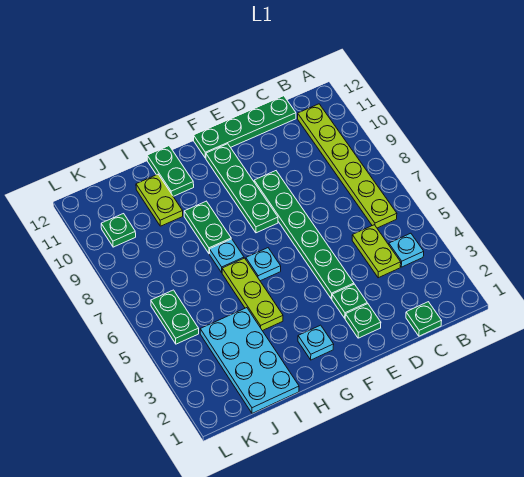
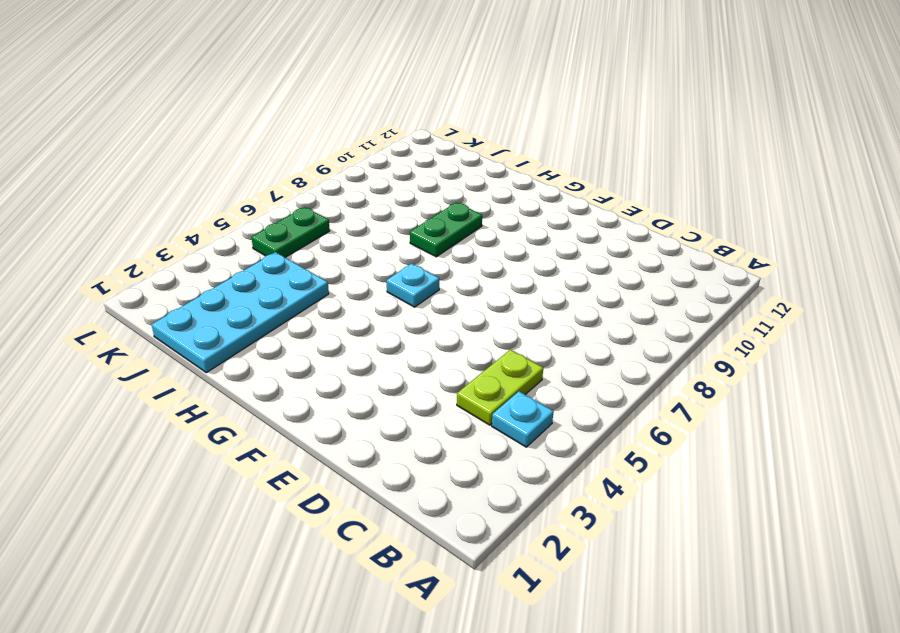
none -> lime plate B6:B11 level 1
none -> green plate C1 level 1
none -> green plate C12:F12 level 1

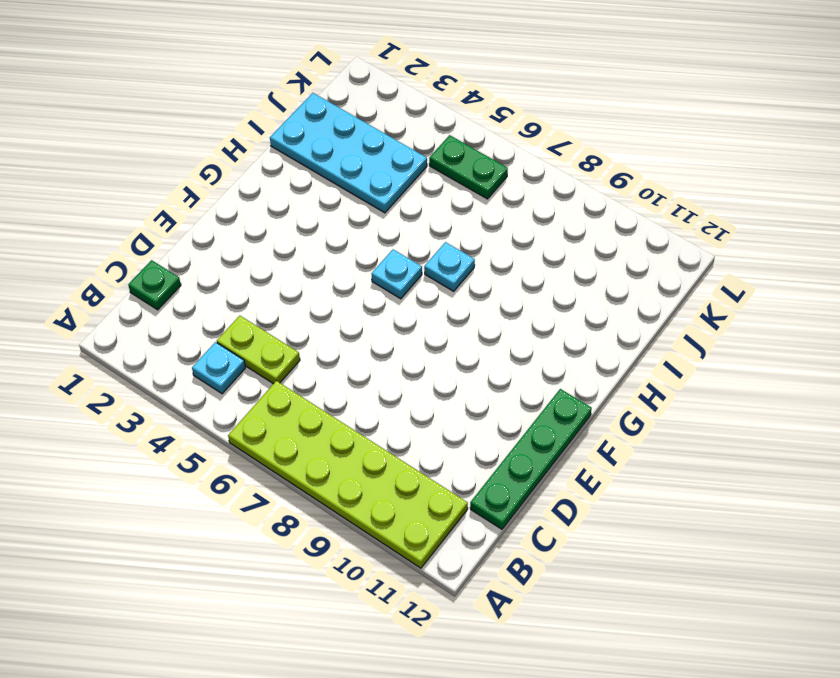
lime plate A6:B11 level 1 -> lime plate B6:B11 level 1
none -> green plate E2 level 1
none -> green plate E3 level 1
none -> green plate E4:E9 level 1

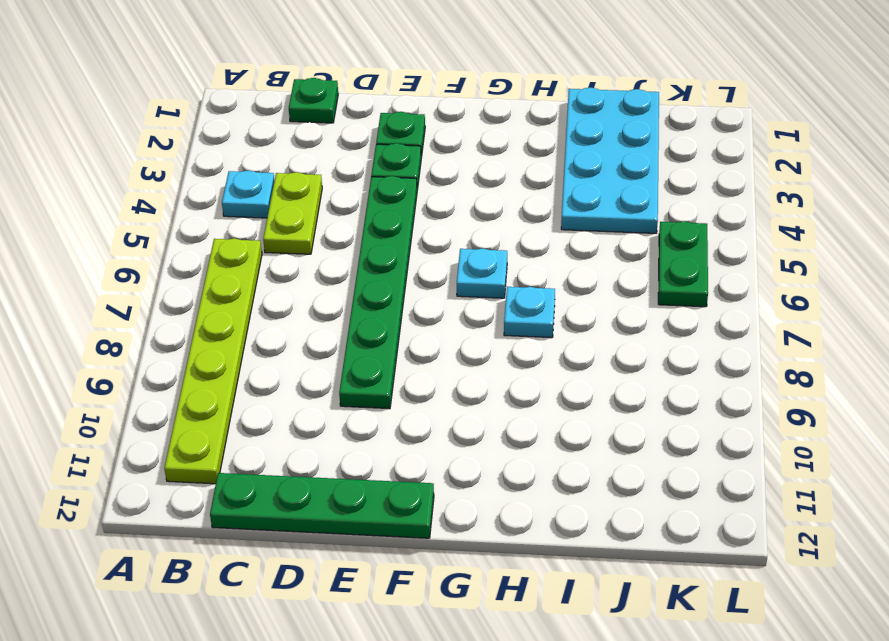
none -> green plate F8:F11 level 1
none -> cyan plate G2 level 1
none -> lime plate H4:H6 level 1

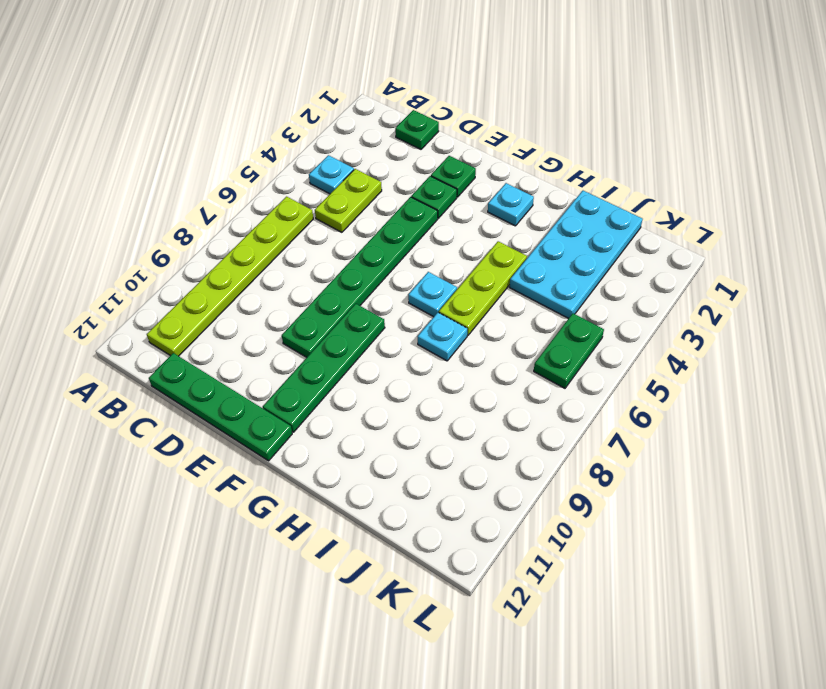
none -> green plate H8:H9 level 1
none -> green plate H11:H12 level 1
none -> lime plate I10:I11 level 1

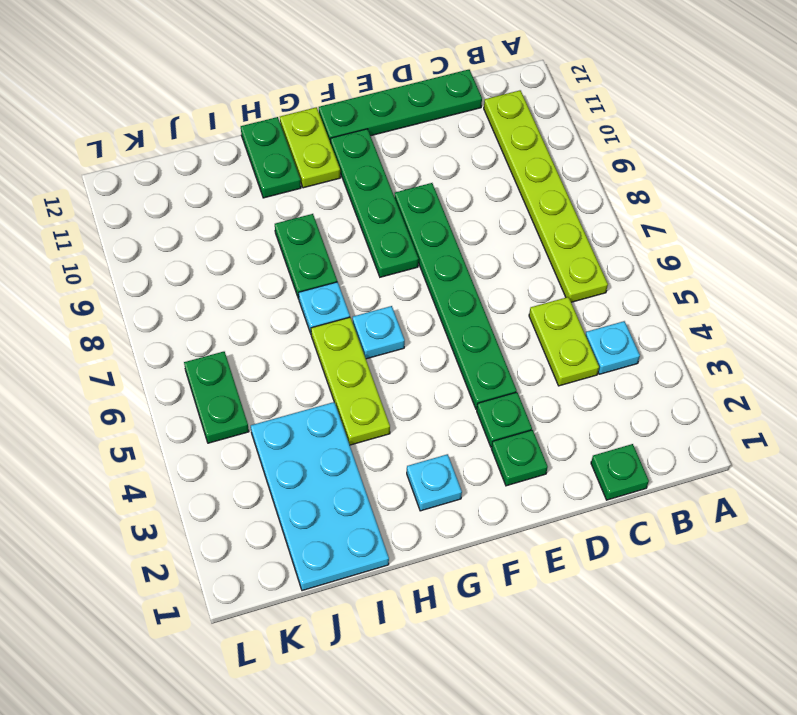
lime plate G11:G12 level 1 -> lime plate I10:I11 level 1
none -> green plate K10 level 1

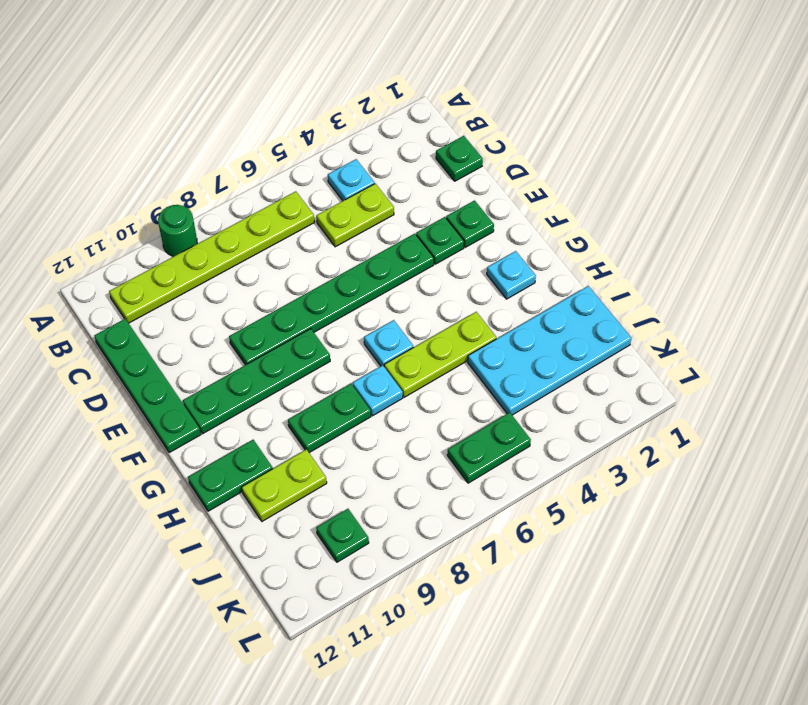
green round brick A9 level 1 -> none

